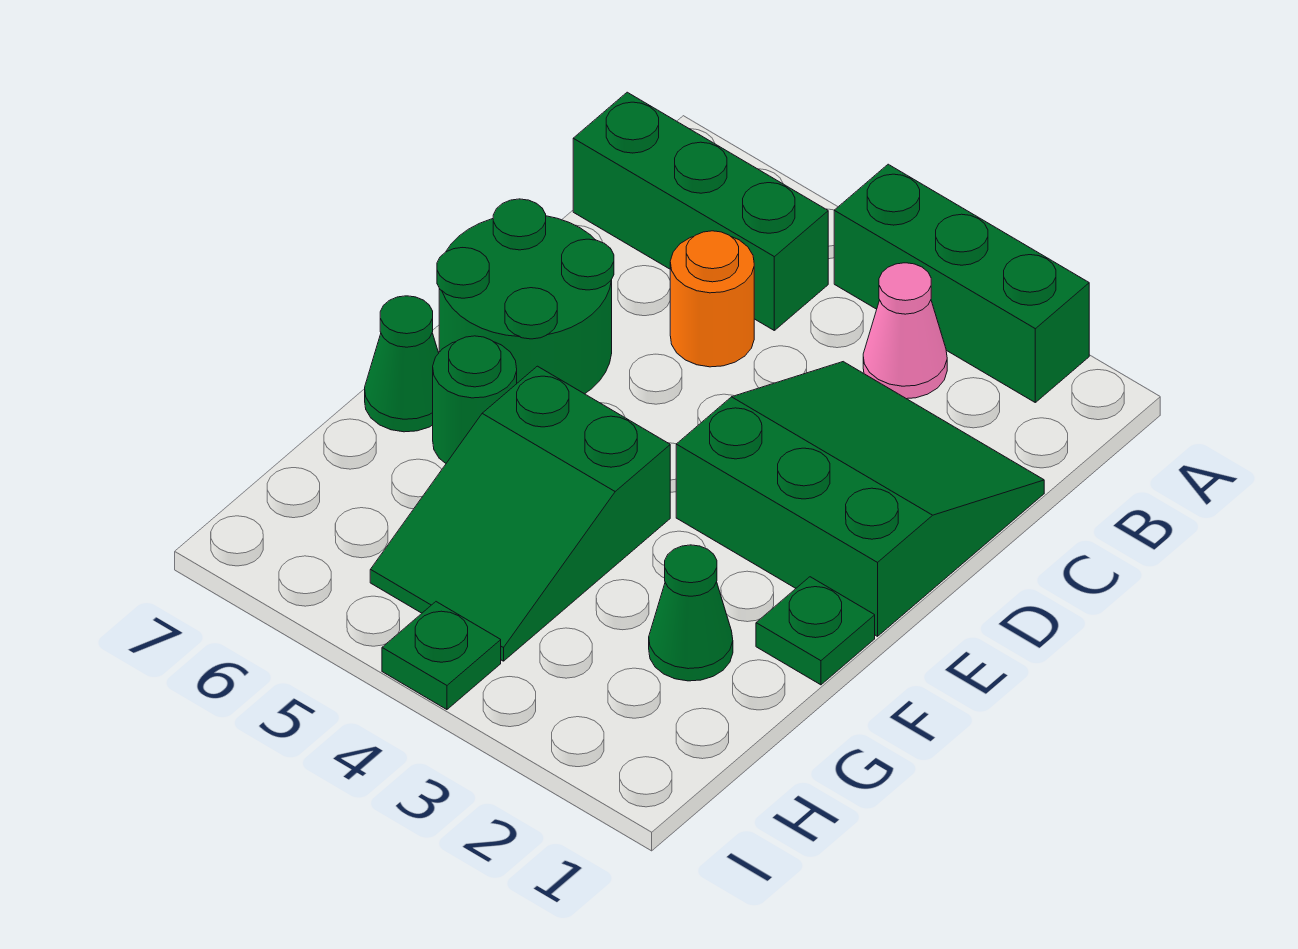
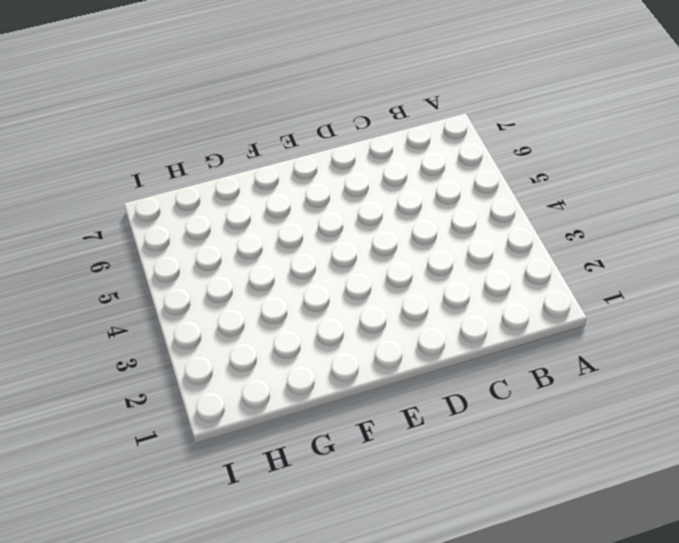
none -> green brick A2:A4 level 1
none -> pink cone B3 level 1
none -> green brick B5:B7 level 1

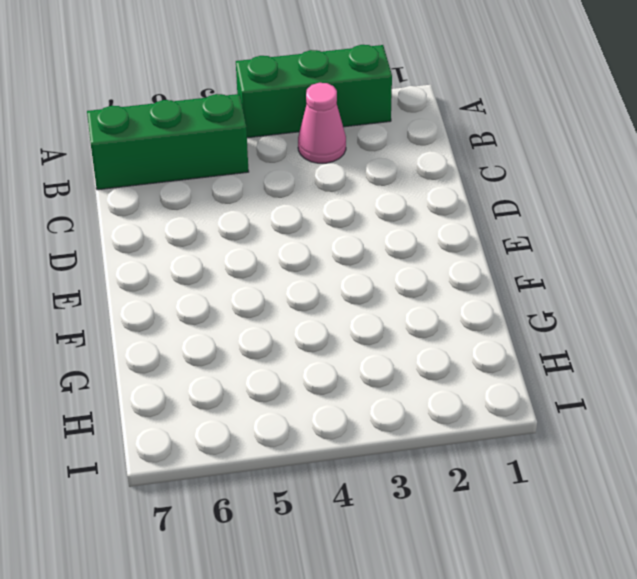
none -> green slope C1:E3 level 1 top E
none -> orange round brick C5 level 1
none -> green round brick D6:E7 level 1

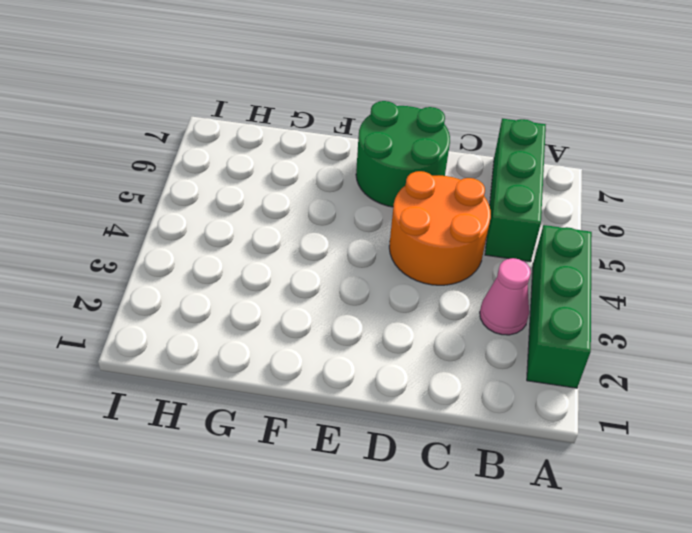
orange round brick C4:D5 level 1 -> orange round brick C5 level 1
none -> green slope C1:E3 level 1 top E
none -> green plate F1 level 1
none -> green slope F4:H5 level 1 top F

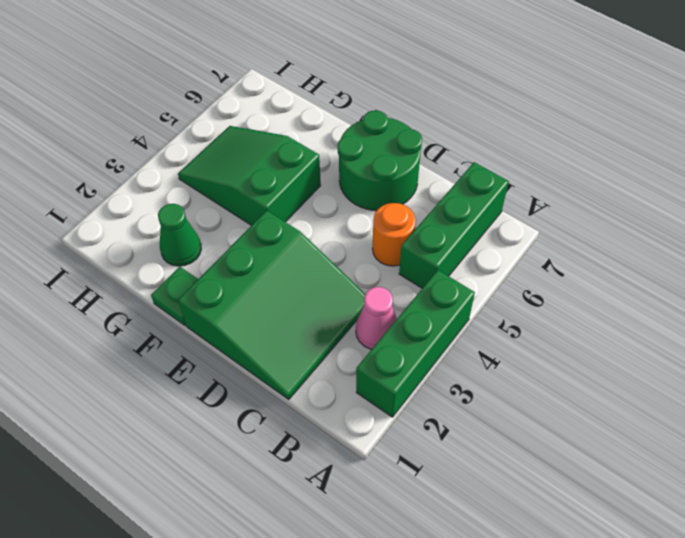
none -> green round brick F6 level 1
none -> green cone F7 level 1
none -> green plate I4 level 1

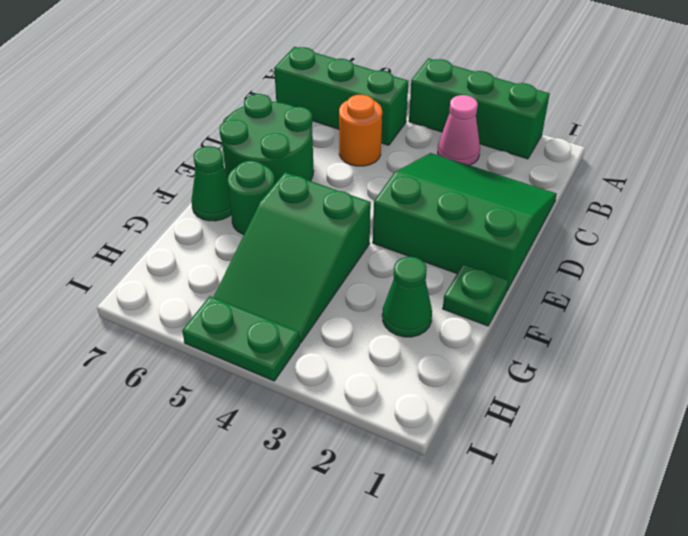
green plate I4:I5 level 1 -> green plate I4 level 1

